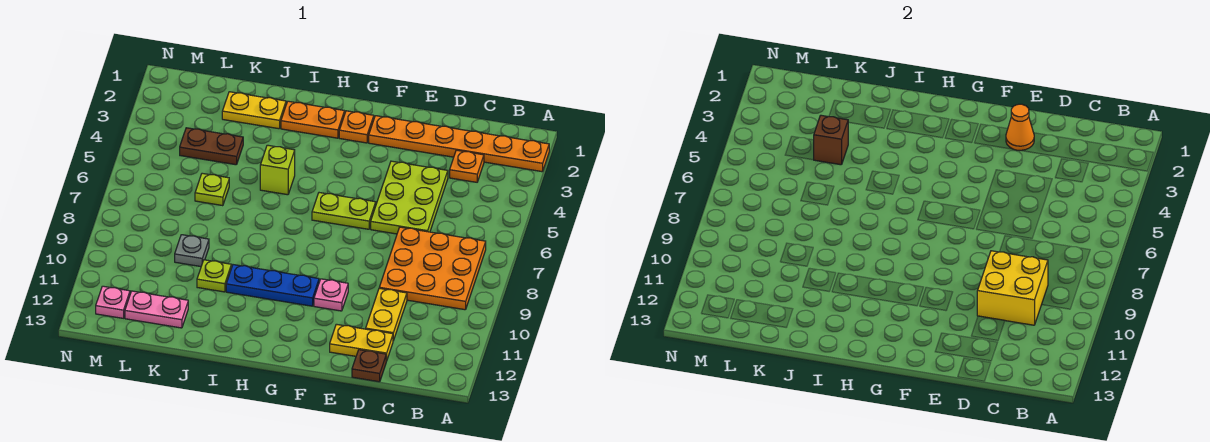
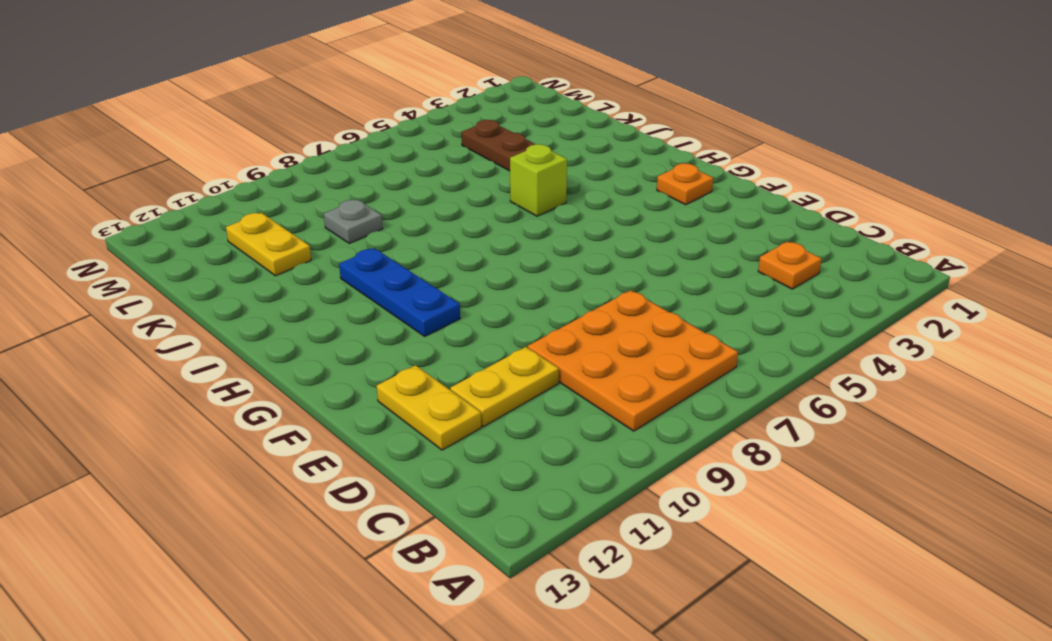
yellow plate K11:L11 level 1 -> yellow plate J2:K2 level 1
none -> orange plate A2:F2 level 1
none -> lime plate D4:E6 level 1
none -> brown plate D13 level 1

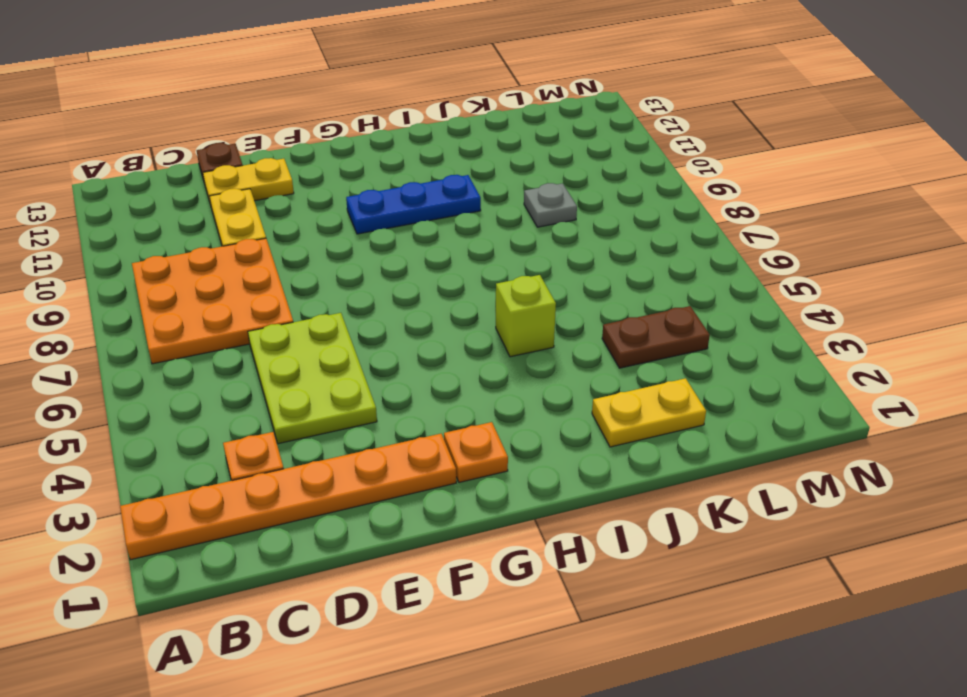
none -> lime plate F6:G6 level 1
none -> pink plate F10 level 1
none -> orange plate H2:I2 level 1

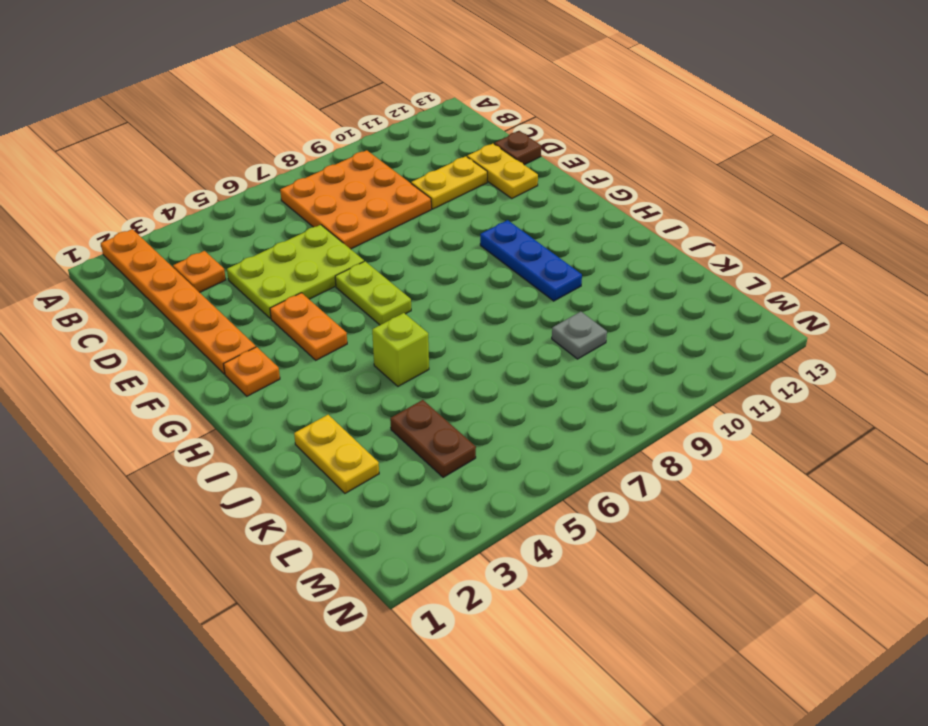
orange plate F4:G4 level 1 -> orange plate H2:I2 level 1
none -> pink plate F10 level 1
none -> lime plate J10 level 1
none -> lime plate K6 level 1

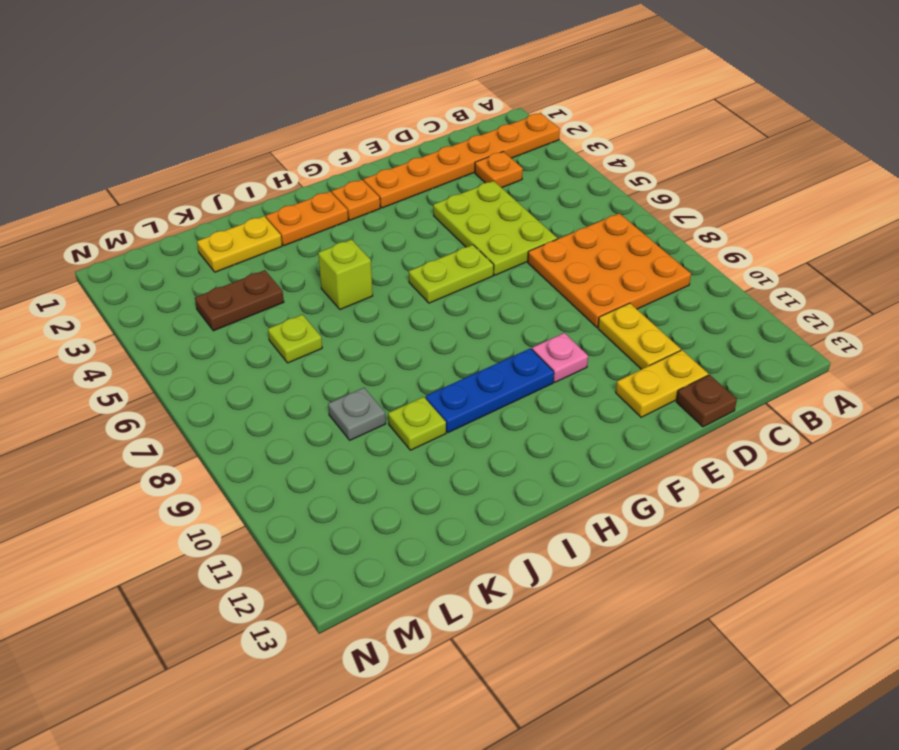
none -> pink plate K12:L12 level 1
none -> pink plate M12 level 1
none -> yellow brick C9:D10 level 2

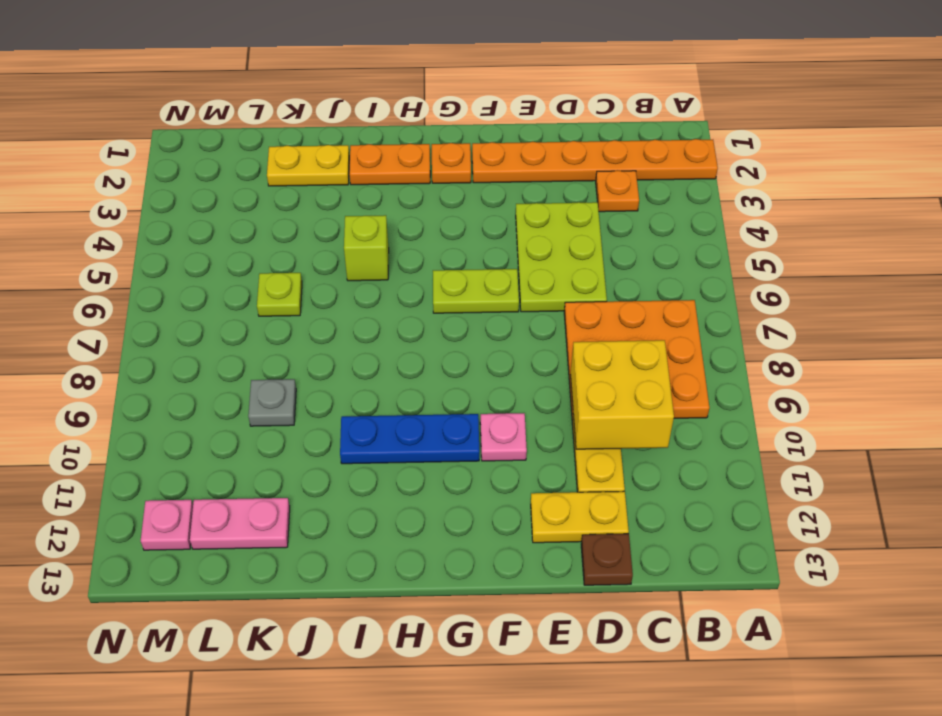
none -> lime plate J10 level 1
none -> brown plate K4:L4 level 1
none -> orange cone E2 level 2

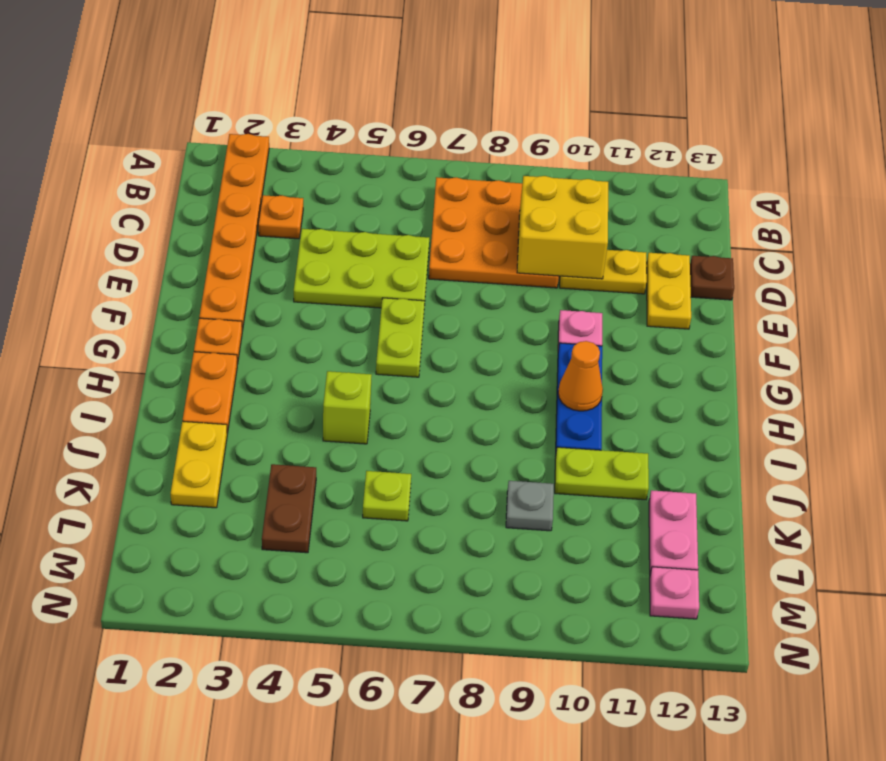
orange cone H10 level 2 -> orange cone E2 level 2
lime plate J10:J11 level 1 -> lime plate J10 level 1
none -> brown brick K4 level 2

